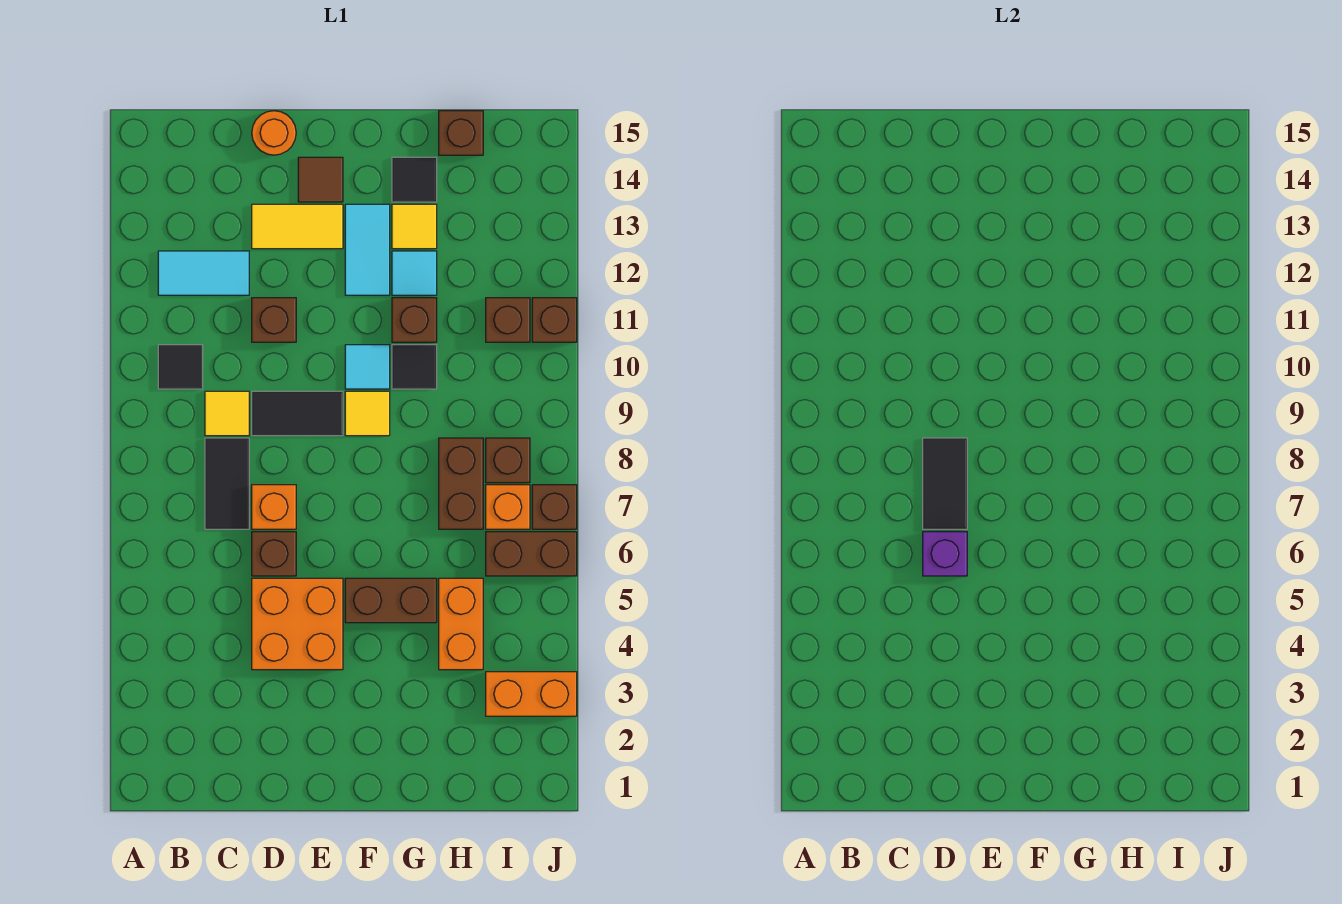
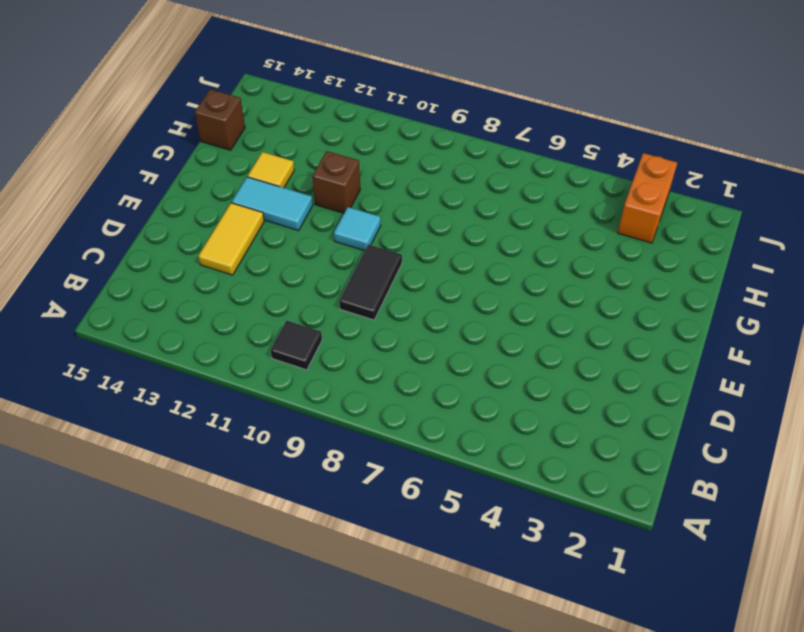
none -> cyan tile B12:C12 level 1
none -> black tile C7:C8 level 1
none -> yellow tile C9 level 1
none -> orange brick D4:E5 level 1

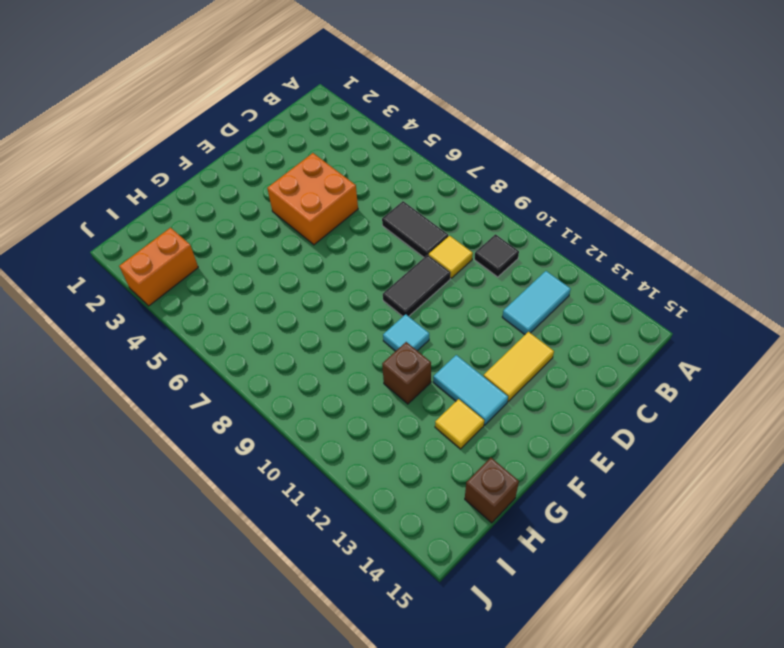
none -> brown brick D6 level 1
none -> orange brick D7 level 1
none -> brown brick D11 level 1
none -> orange round brick D15 level 1

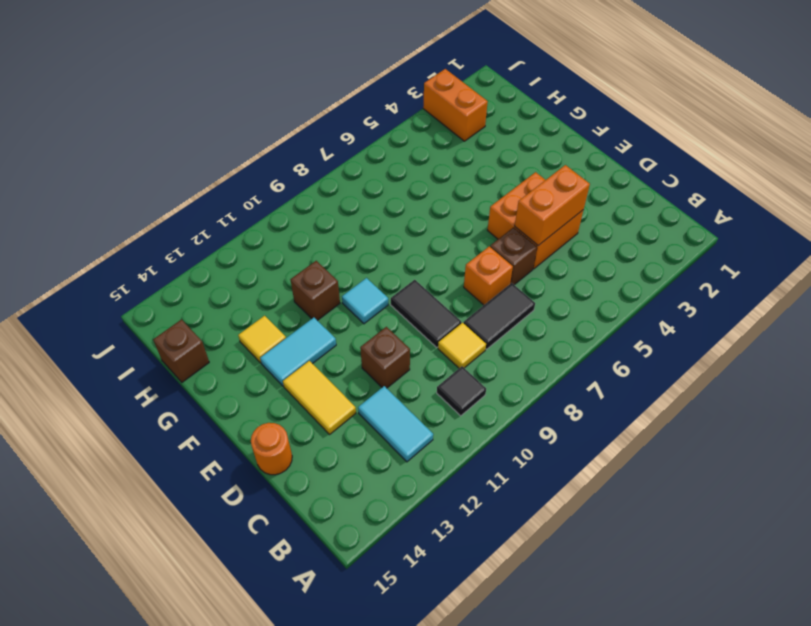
orange brick D4:D5 level 2 -> orange brick H4:H5 level 1
none -> brown tile E14 level 1
none -> brown brick F5:G5 level 1
none -> yellow tile F9 level 1
none -> black tile G10 level 1

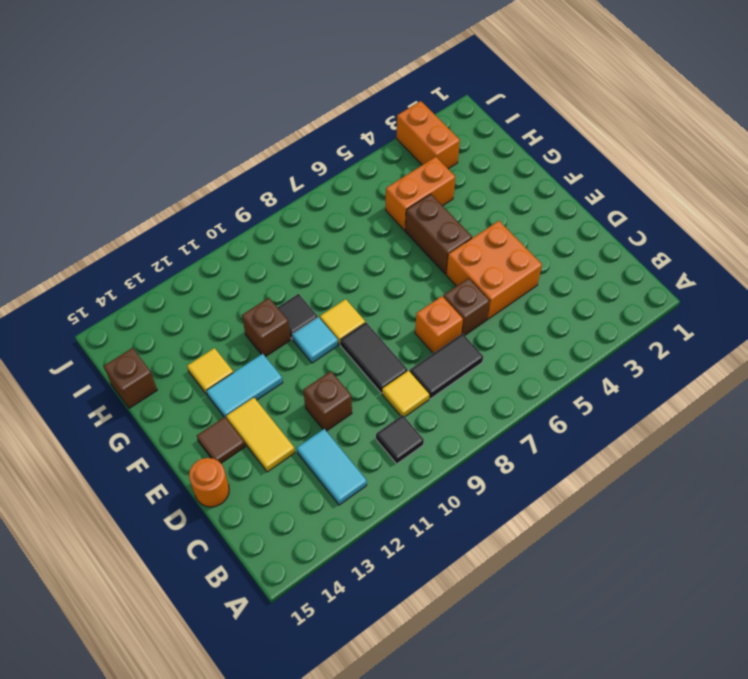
none -> cyan tile G12 level 1
none -> black tile G14 level 1
none -> brown brick H7:H8 level 1
none -> brown brick I6:J6 level 1

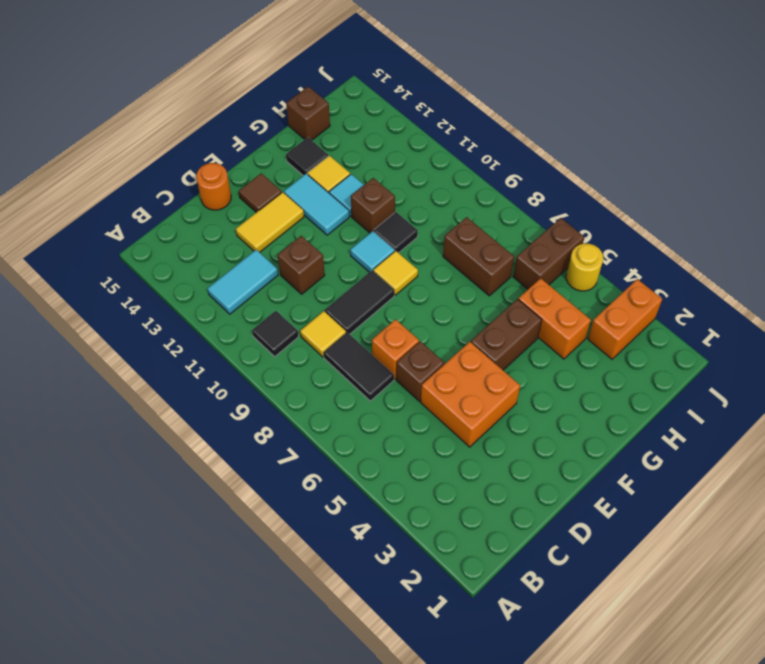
yellow round brick J5 level 1 -> none
none -> orange brick I7 level 1
none -> brown brick I8 level 1
none -> brown brick I11 level 1
none -> brown brick J7 level 1

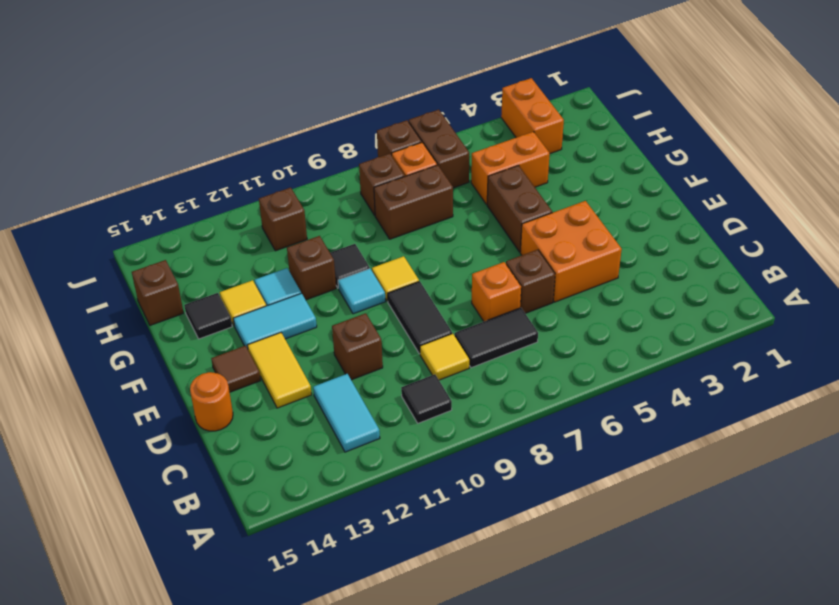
none -> brown brick J11 level 1
none -> purple brick D6 level 2
none -> black tile D7:D8 level 2

